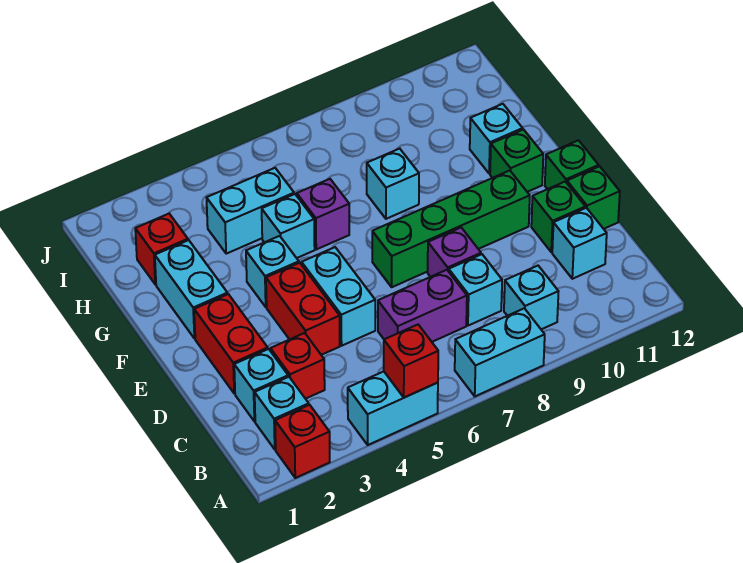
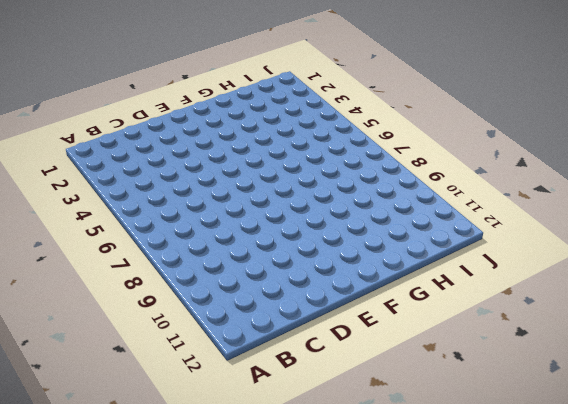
none -> red brick A2 level 1
none -> cyan brick A4:A5 level 1
none -> cyan brick A7:A8 level 1

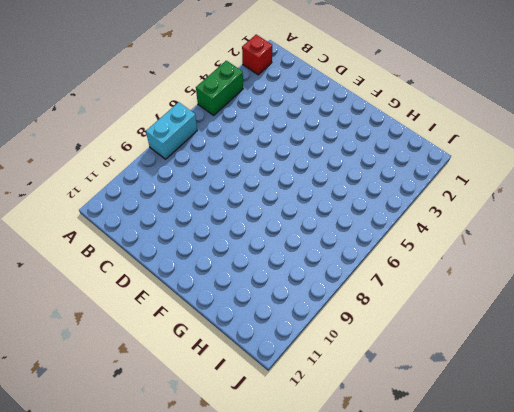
green brick A4:A5 level 1 -> cyan brick A4:A5 level 1
none -> cyan brick B2 level 1
none -> cyan brick B9 level 1
none -> cyan brick C2 level 1

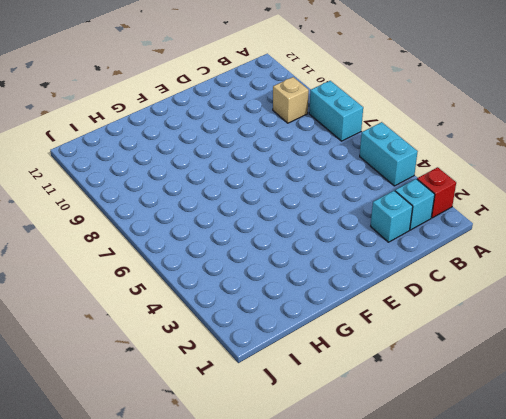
tan brick B9 level 1 -> cyan brick B9 level 1
none -> red brick C3 level 1
none -> purple brick C6:C7 level 1
none -> cyan brick C8 level 1

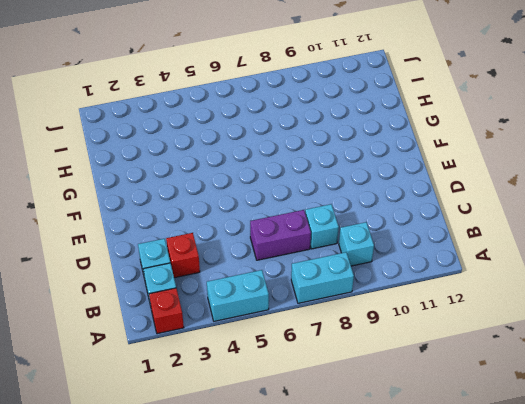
none -> cyan brick C11 level 1
none -> red brick D2:E2 level 1
none -> red brick D4:E4 level 1

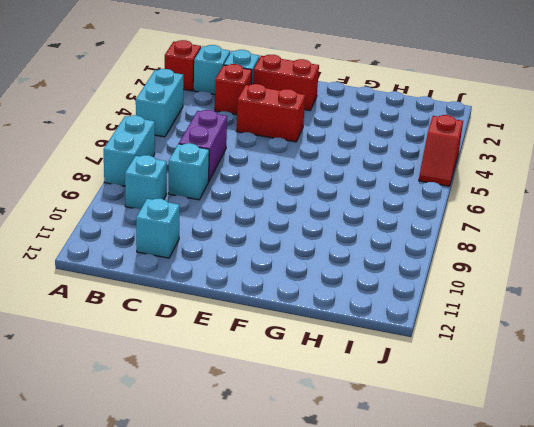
red slope J4:J5 level 1 top 4 -> none
none -> cyan brick D5:E5 level 1
none -> purple brick D8 level 1
none -> green brick D11 level 1

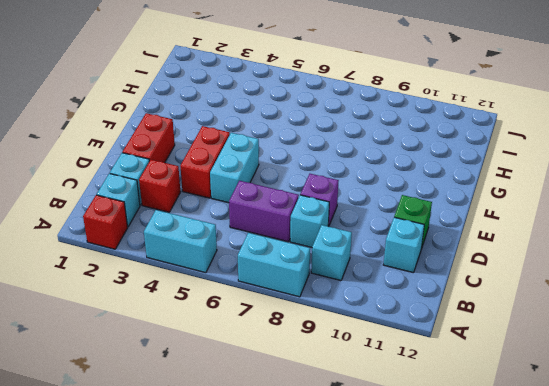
none -> green brick D12 level 1
none -> green brick E7:E10 level 1
none -> green brick E12 level 1

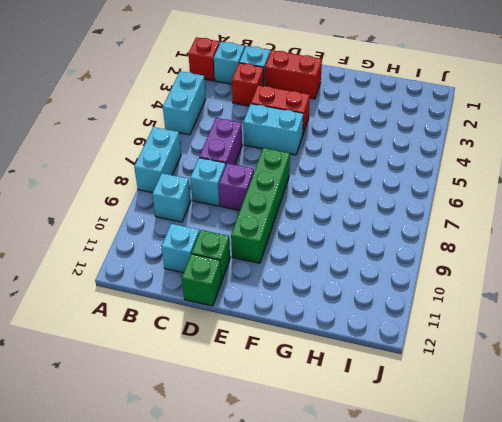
none -> green brick E12 level 1
none -> cyan brick F2:G2 level 1
none -> cyan brick F4 level 1

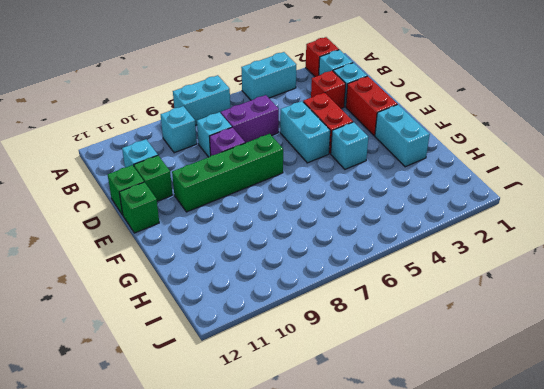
none -> green brick F11 level 1
none -> cyan brick G5 level 1
none -> purple brick G6 level 1

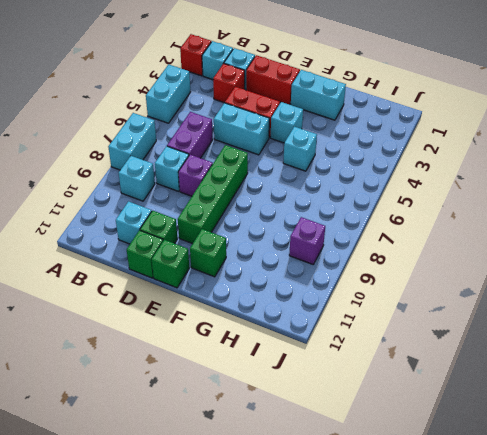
purple brick I9 level 1 -> purple brick G6 level 1
none -> cyan brick G8 level 1
none -> cyan brick G11 level 1
none -> red brick H2 level 1

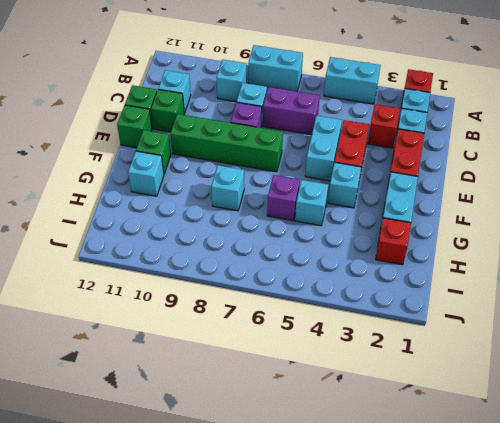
none -> cyan brick H4:H5 level 1
none -> red brick A5 level 2

